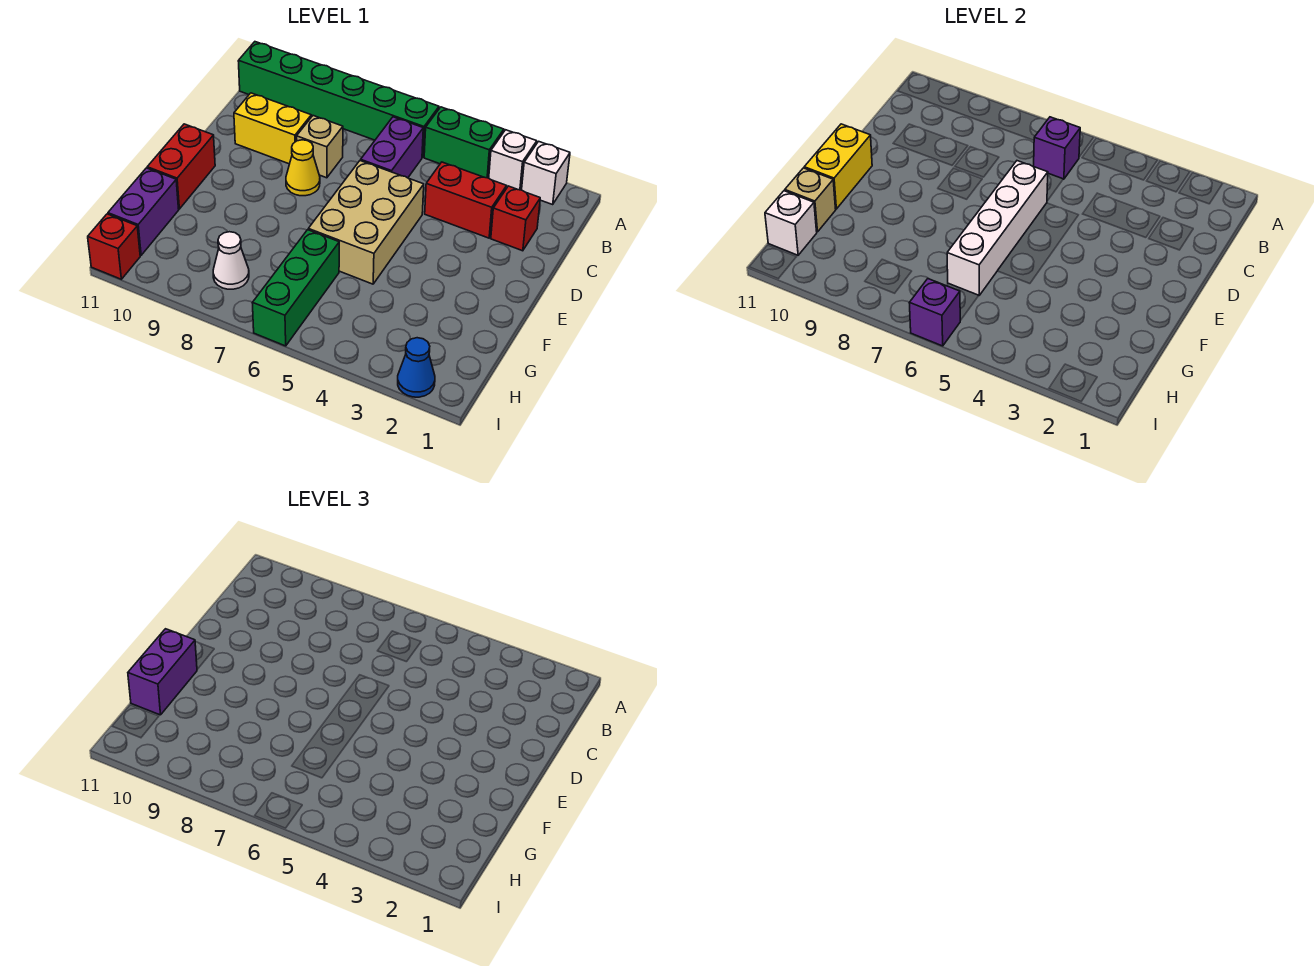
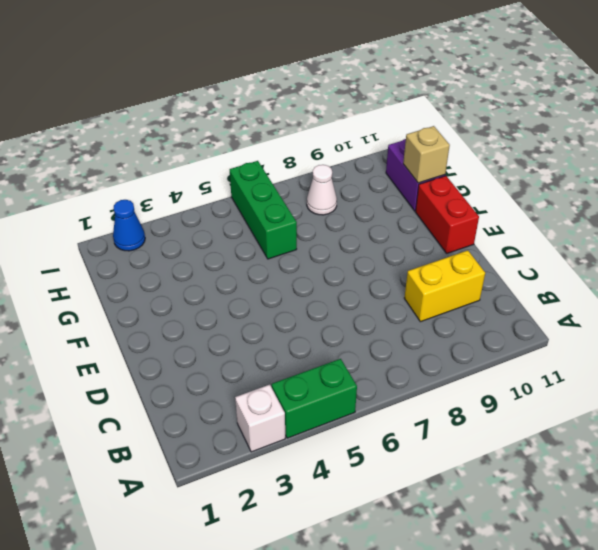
none -> white brick A2 level 1
none -> green brick A6:A11 level 1
none -> purple brick B6:C6 level 1

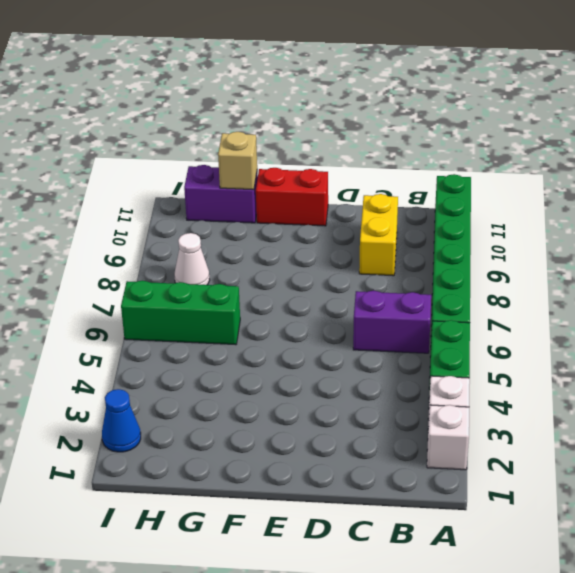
none -> red brick C2 level 1
none -> red brick C3:C4 level 1
none -> tan brick C8 level 1

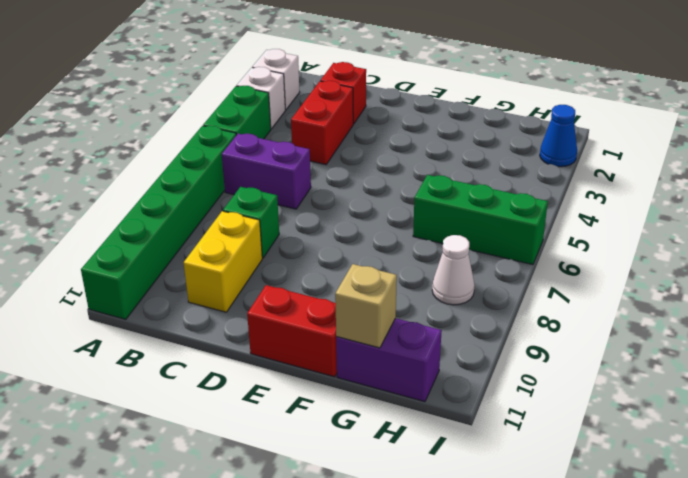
green brick C8 level 1 -> tan brick C8 level 1
none -> tan brick D5:F6 level 1
none -> yellow cone D8 level 1
none -> red brick I11 level 1

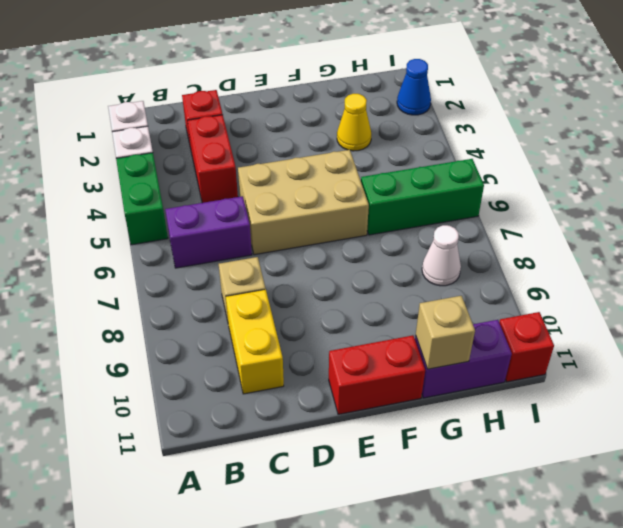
yellow cone G3 level 1 -> yellow cone D8 level 1
none -> green brick A6:A11 level 1
none -> purple brick B6 level 2
none -> white brick D6:G6 level 2

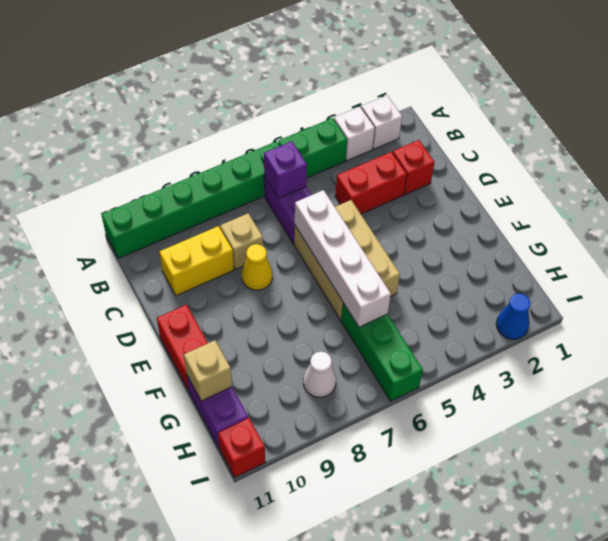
none -> yellow brick E11:F11 level 2
none -> white brick H11 level 2
none -> purple brick I6 level 2

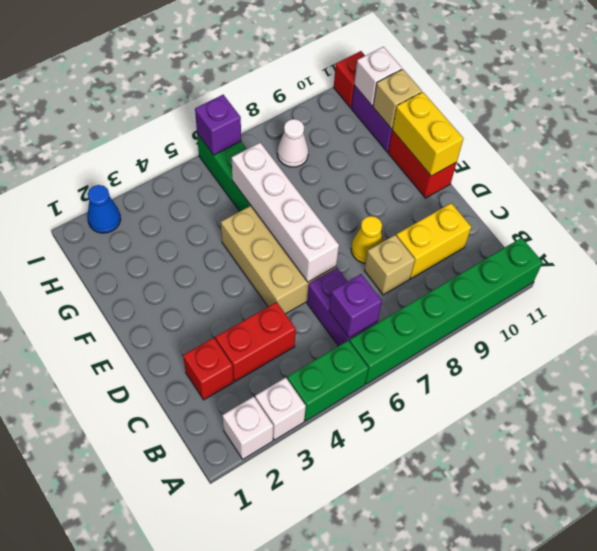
none -> purple brick F11:G11 level 3

